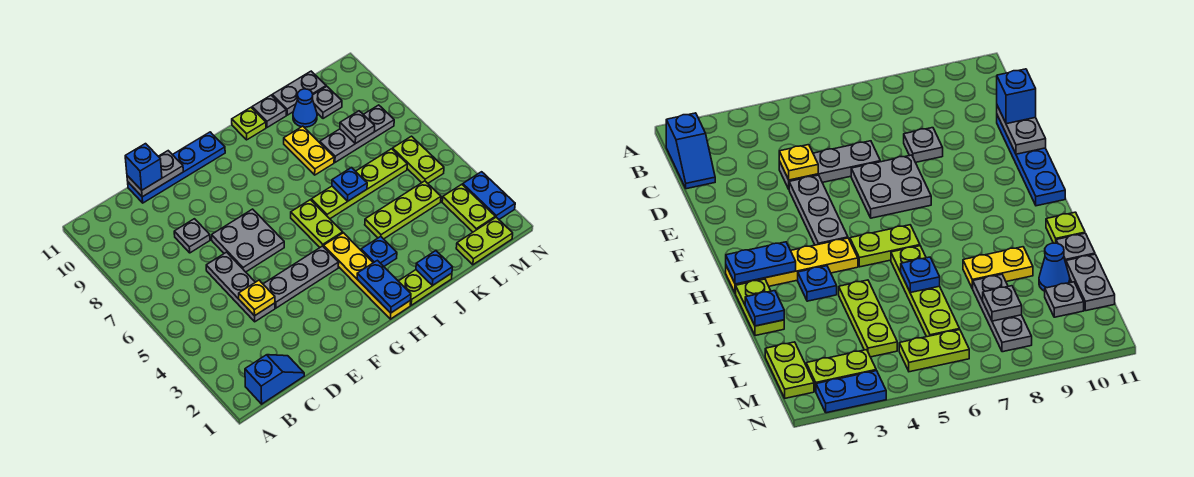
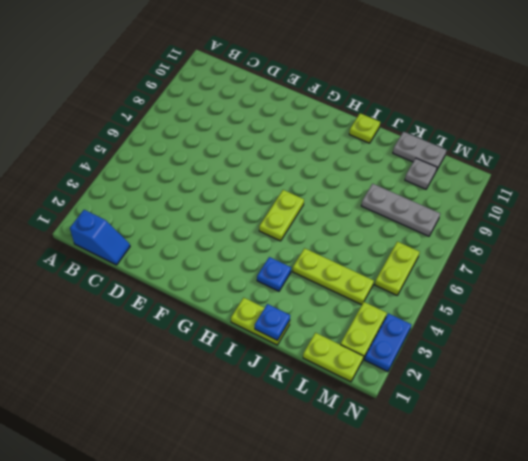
none -> grey plate D4:D6 level 1
none -> grey plate D8 level 1
none -> blue plate D11:G11 level 1
none -> grey plate E4:G4 level 1

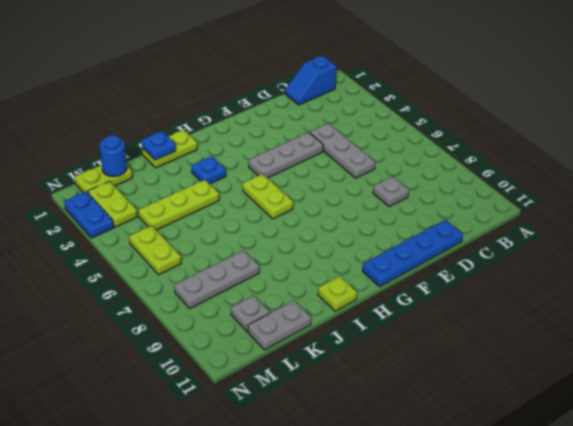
blue round brick L1 level 2 -> none
none -> grey plate E6:F7 level 1
none -> yellow plate H1:H4 level 1
none -> lime plate I6:L6 level 1
none -> yellow plate J8:J9 level 1

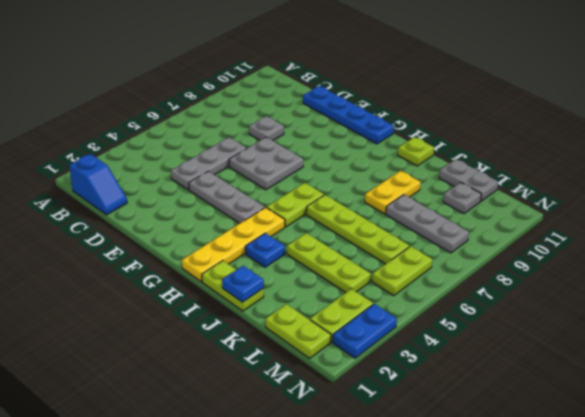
none -> grey plate J11 level 1
none -> blue cone K10 level 1
none -> yellow plate D4 level 2
none -> grey plate D11:E11 level 2

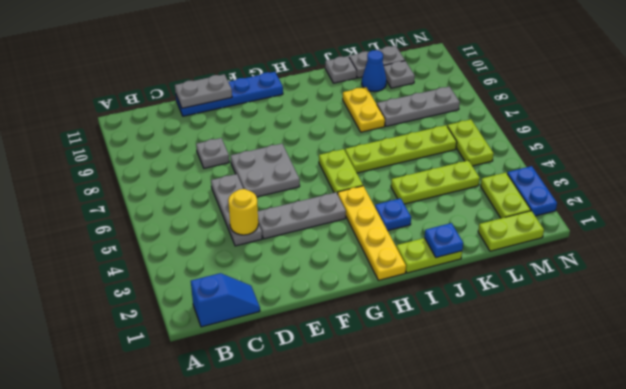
yellow round brick D4 level 2 -> yellow plate D4 level 2
none -> lime plate I11 level 1
none -> blue plate H1:H2 level 2
none -> blue plate J6 level 2
none -> grey plate L8 level 2

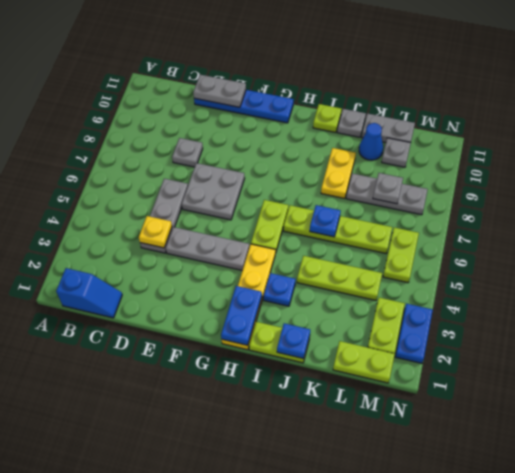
none -> blue brick D11 level 3

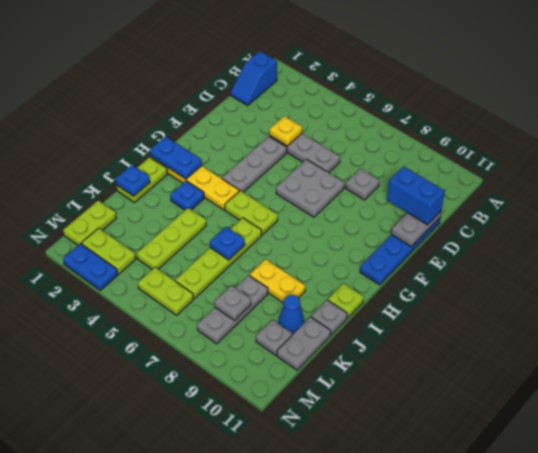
blue brick D10:D11 level 3 -> blue brick D11 level 3

